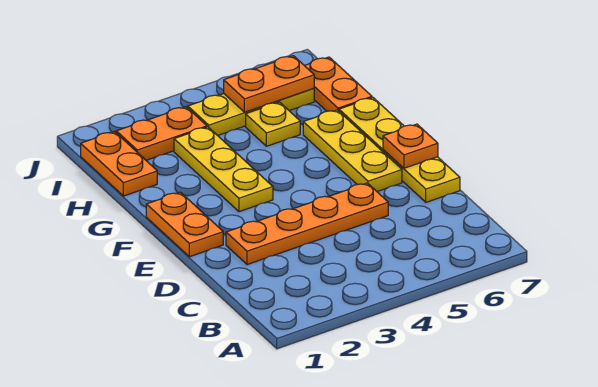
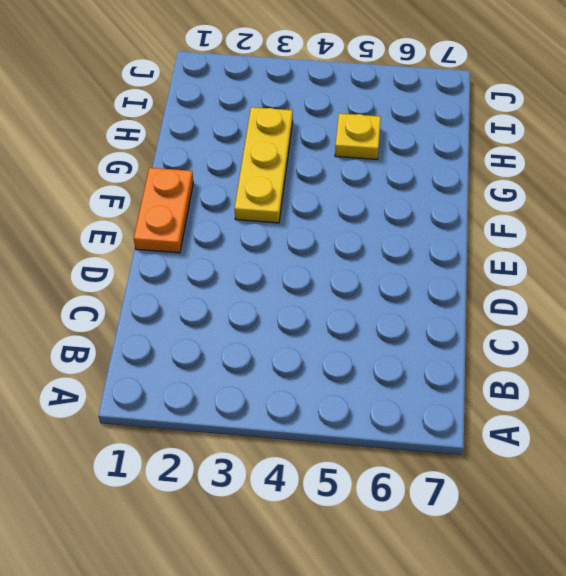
none -> orange plate D2:D5 level 1
none -> yellow plate D7:G7 level 1
none -> yellow plate E6:G6 level 1

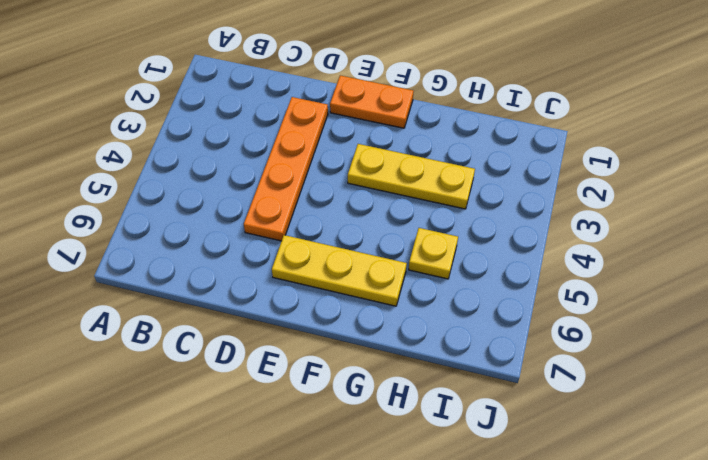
none -> yellow plate D7:G7 level 1
none -> orange plate H1:I1 level 1
none -> orange plate H7:I7 level 1

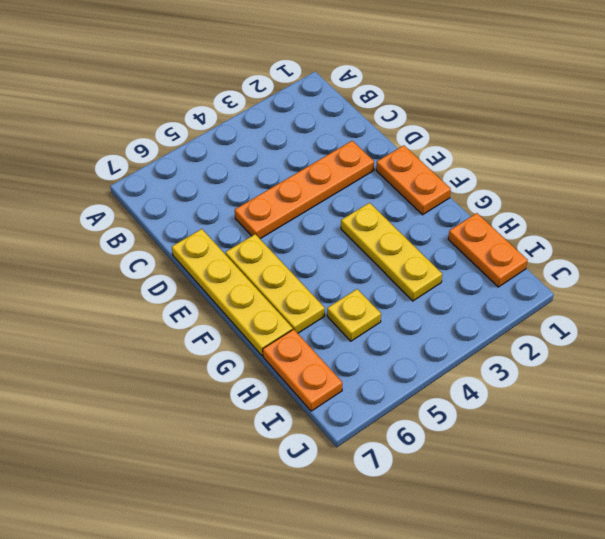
none -> orange plate I2:I3 level 1
none -> yellow plate I4:I6 level 1
none -> orange plate E7 level 2

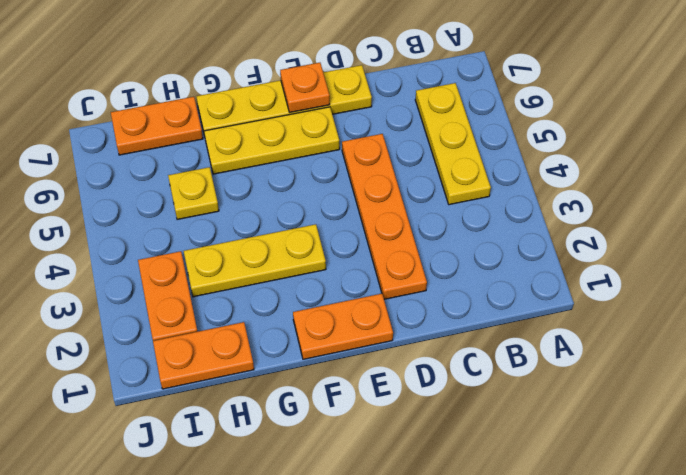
yellow plate B4:B6 level 1 -> yellow plate I4:I6 level 1
none -> orange plate I5:I6 level 2

